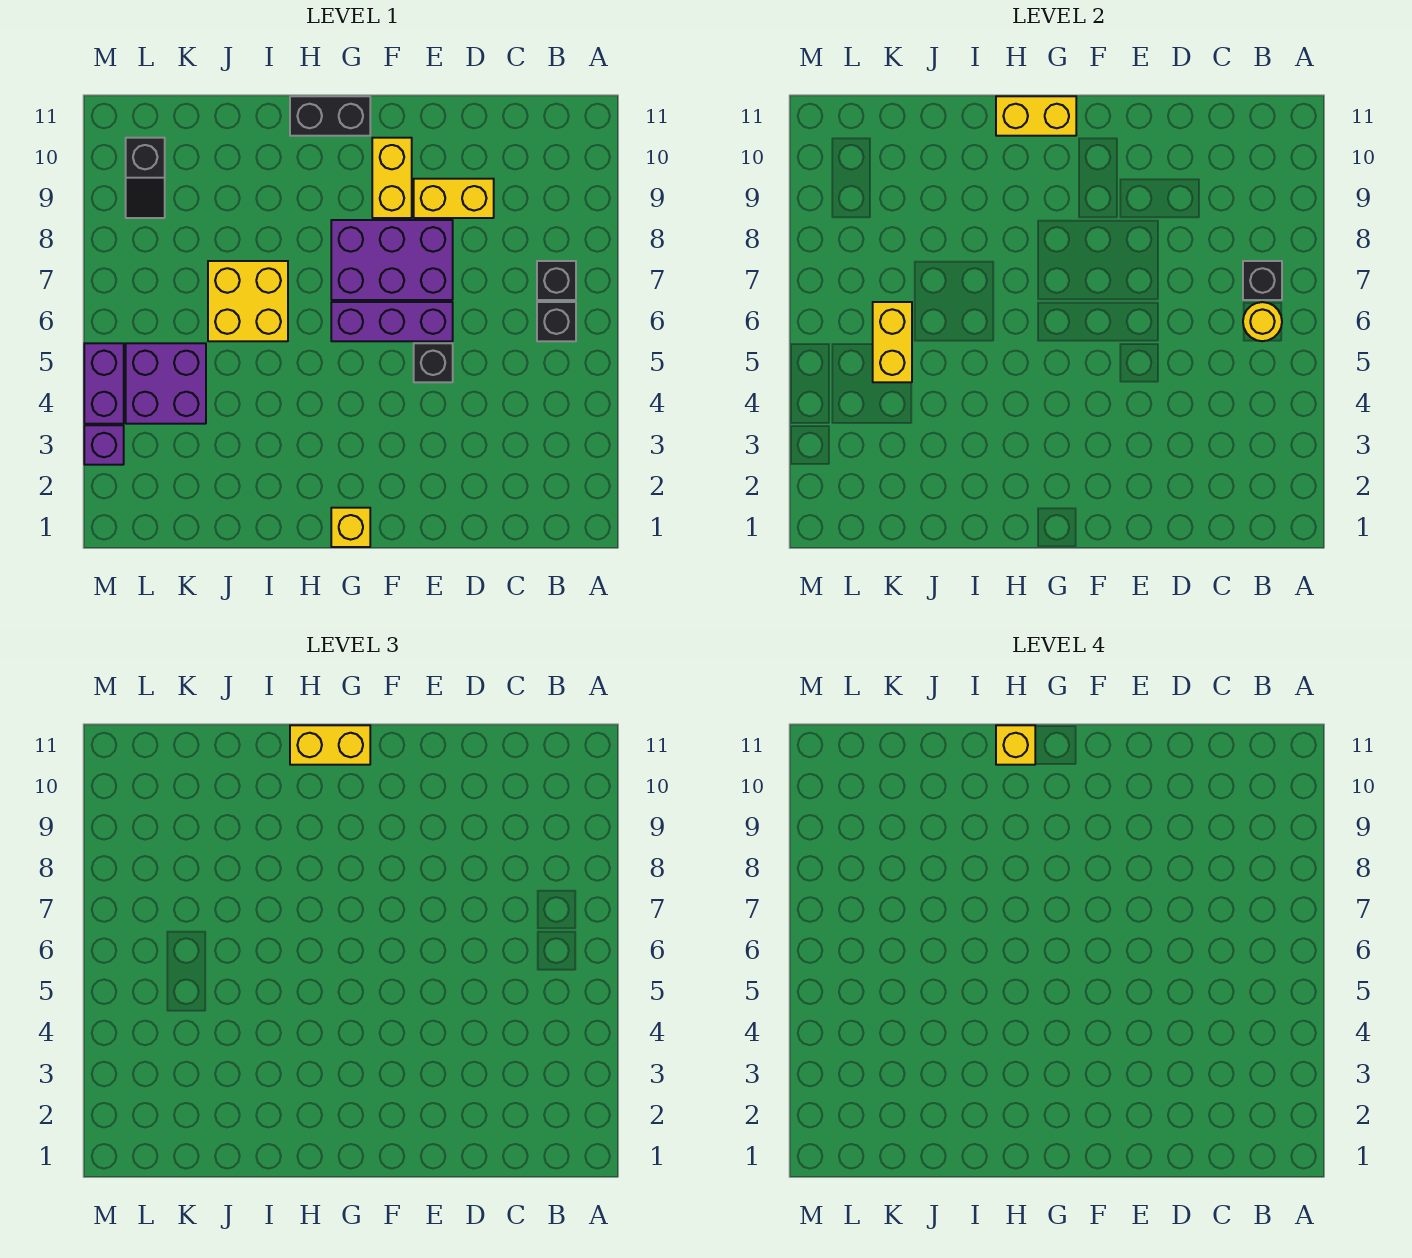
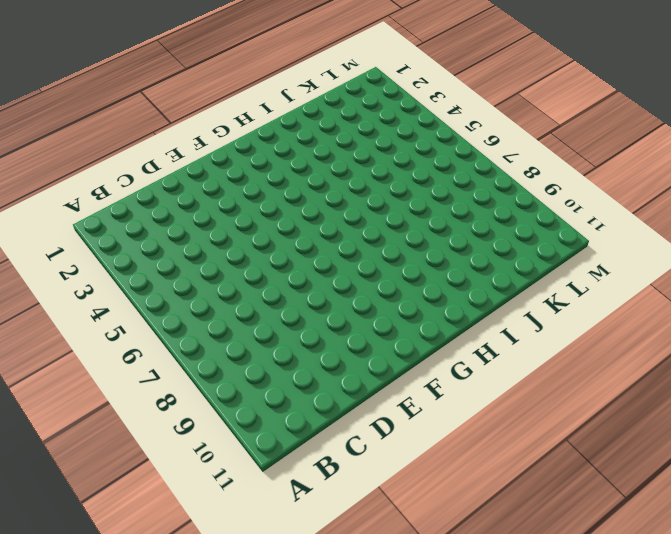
none -> black brick B6 level 1
none -> black brick B7 level 1
none -> yellow brick D9:E9 level 1

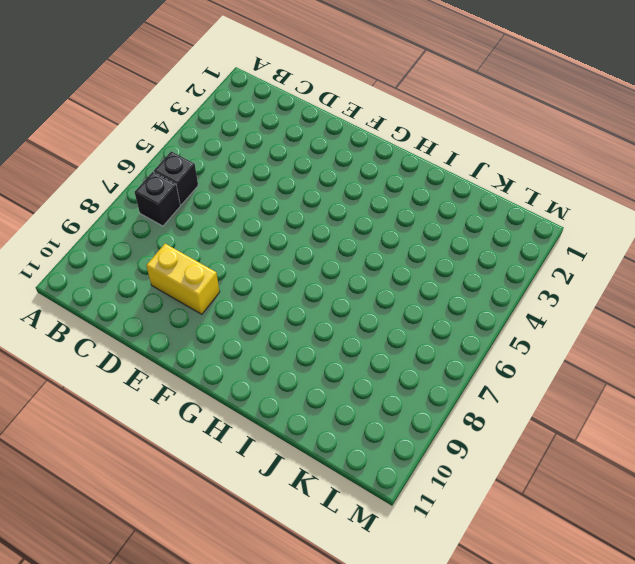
none -> black brick E5 level 1
none -> purple brick E6:G6 level 1
none -> purple brick E7:G8 level 1

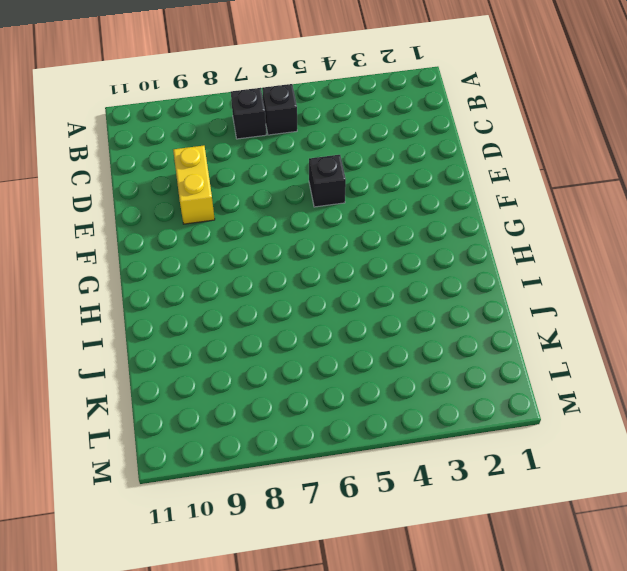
none -> purple brick E6:G6 level 1
none -> purple brick E7:G8 level 1
none -> yellow brick F9:F10 level 1

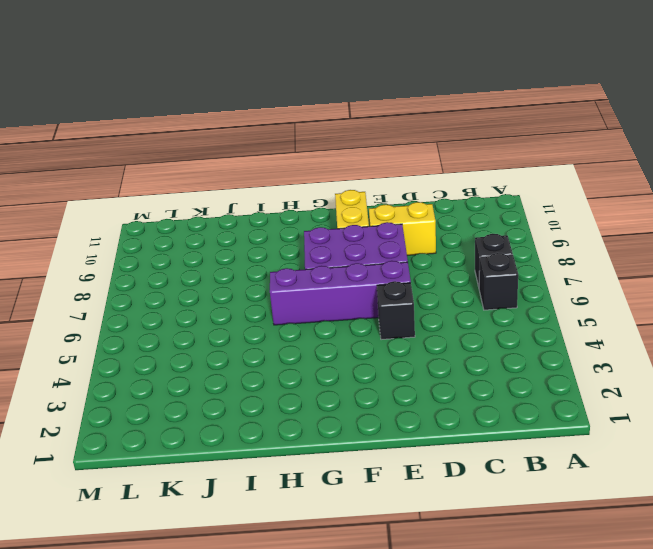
purple brick E6:H6 level 1 -> purple brick E6:G6 level 1
none -> yellow brick G1 level 1
none -> black brick G11:H11 level 1
none -> yellow brick I6:J7 level 1

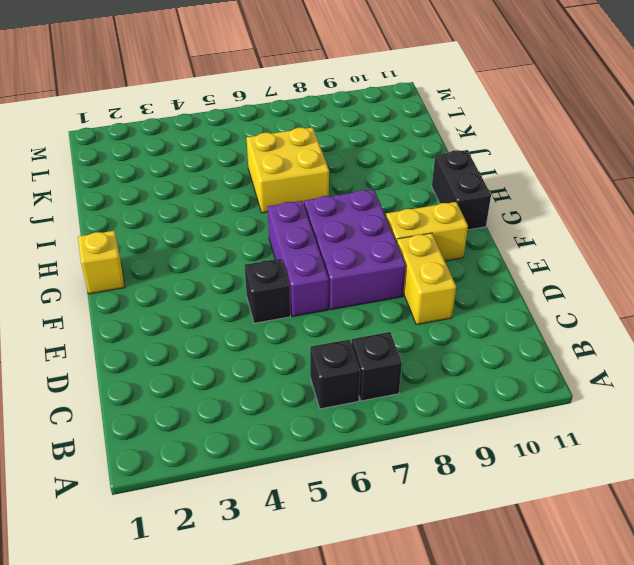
none -> purple brick K4:L5 level 1
none -> black slope L9:L10 level 1 top 10
none -> purple brick M3 level 1

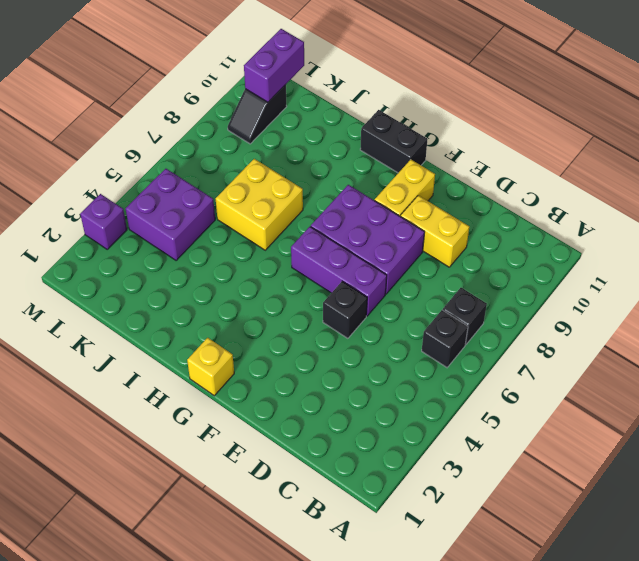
purple brick L10:L11 level 2 -> purple brick M4:M5 level 1
none -> yellow round brick B6 level 2
none -> black brick B7 level 2
none -> yellow brick G11:H11 level 2

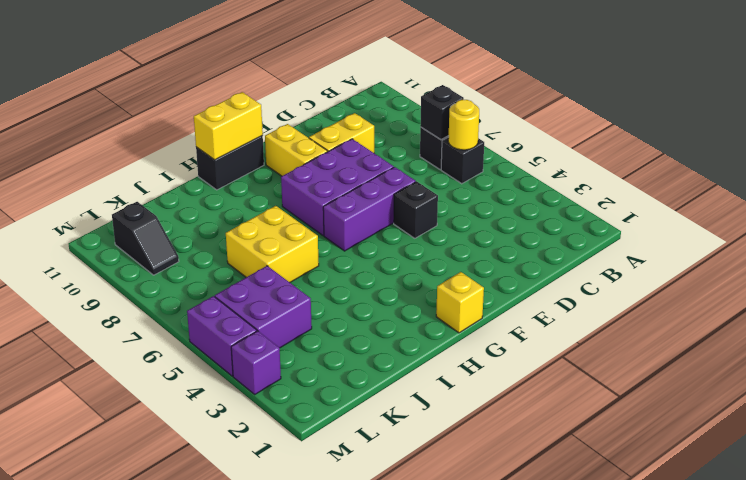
none -> yellow brick K5:K6 level 2
none -> yellow brick G11:H11 level 3
none -> yellow brick H11 level 4

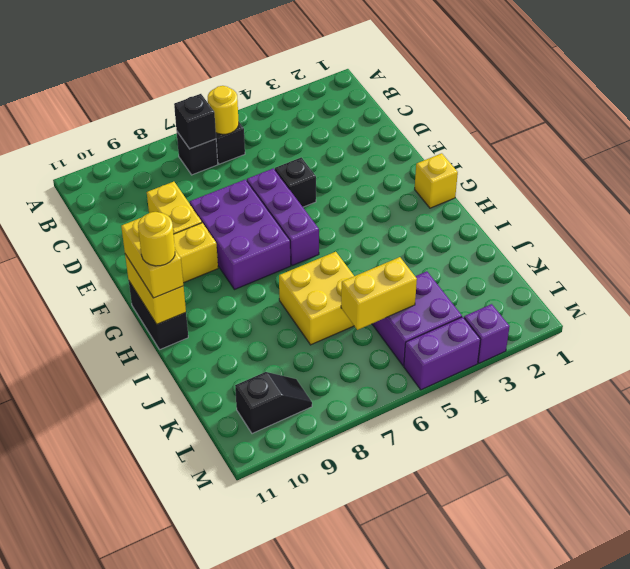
yellow round brick H11 level 4 -> yellow brick H11 level 4

